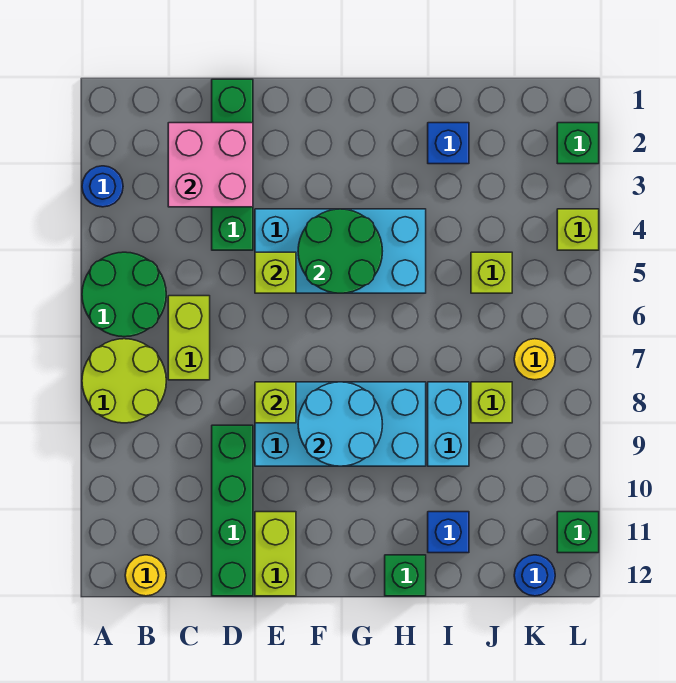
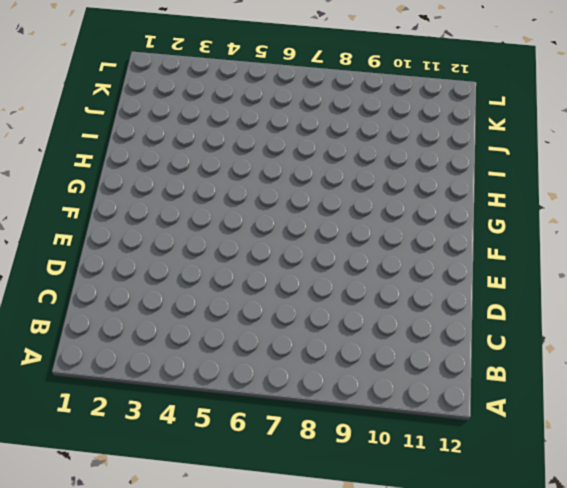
none -> blue round brick A3 level 1
none -> green round brick A5:B6 level 1
none -> lime round brick A7:B8 level 1

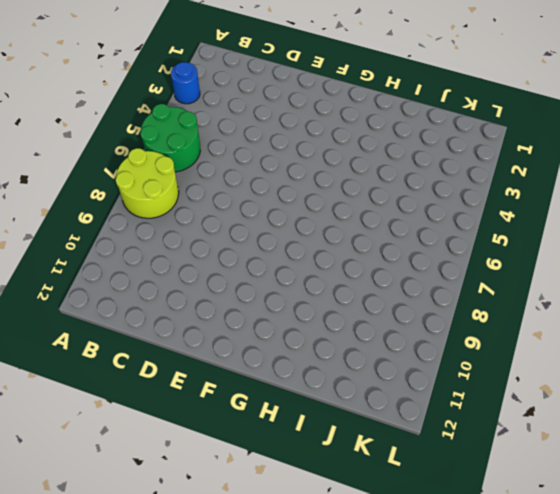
none -> yellow round brick B12 level 1
none -> lime brick C6:C7 level 1
none -> green brick D1:D4 level 1

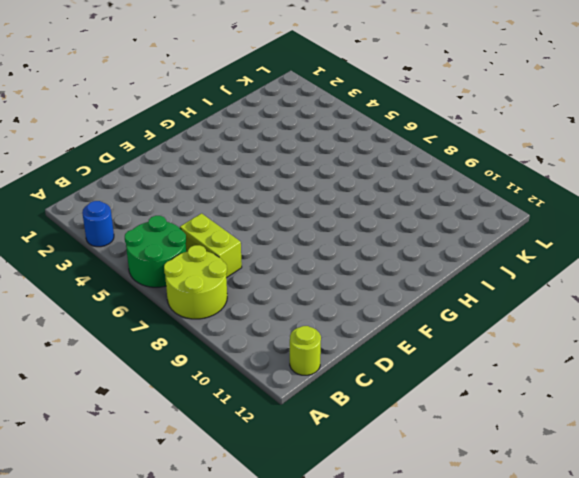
lime round brick B12 level 1 -> yellow round brick B12 level 1
none -> green brick D1:D4 level 1
none -> green brick D9:D12 level 1
none -> cyan brick E4:H5 level 1

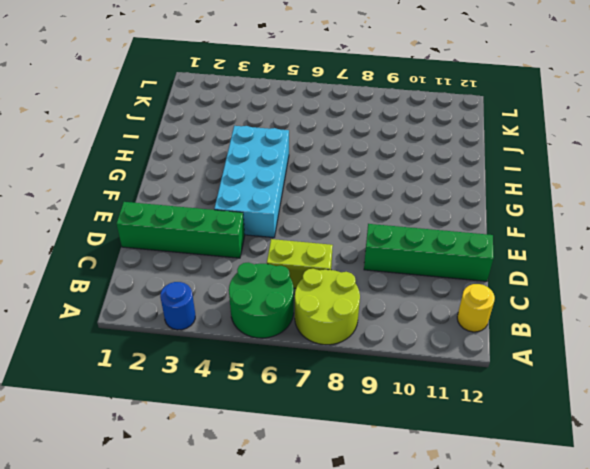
none -> cyan brick E8:H9 level 1
none -> lime brick E11:E12 level 1
none -> green brick H12 level 1

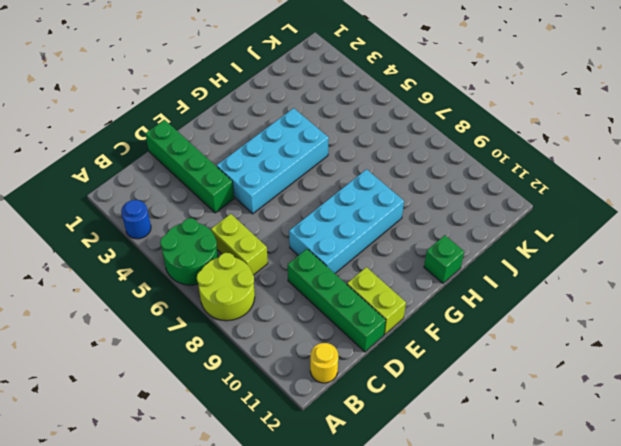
none -> blue brick I2 level 1
none -> cyan brick I8:I9 level 1
none -> blue brick I11 level 1

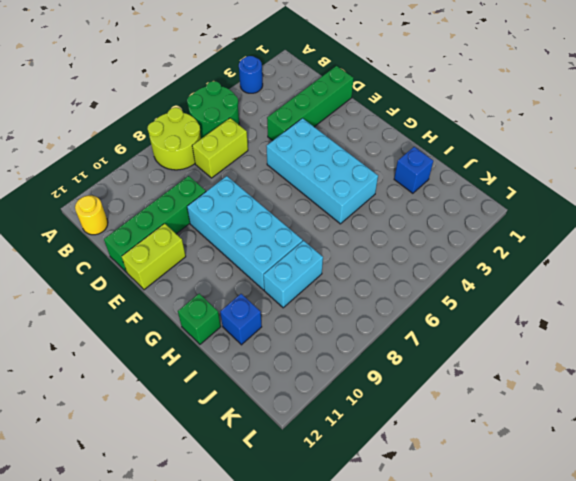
none -> lime brick J5 level 1
none -> lime brick J8 level 1
none -> yellow round brick K7 level 1

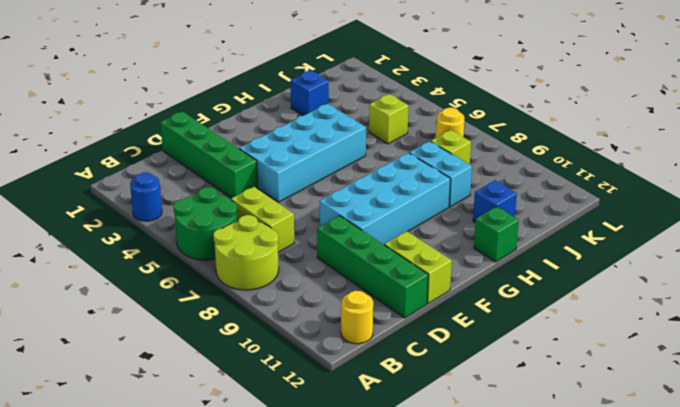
none -> blue round brick K12 level 1
none -> green brick L2 level 1
none -> lime brick L4 level 1

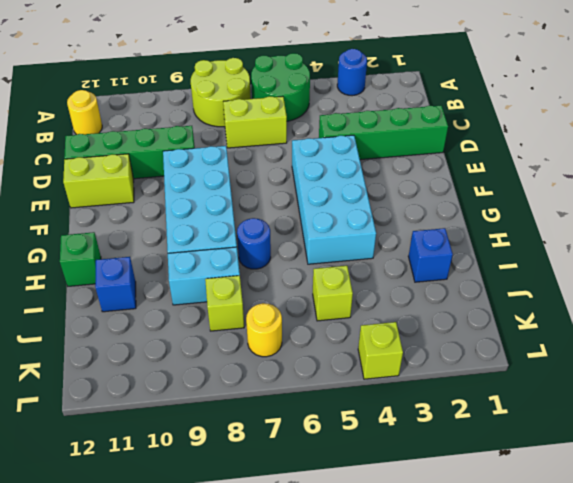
blue round brick H7 level 1 -> blue round brick K12 level 1
none -> green brick L2 level 1
none -> green brick L11 level 1
none -> pink brick C2:D3 level 2

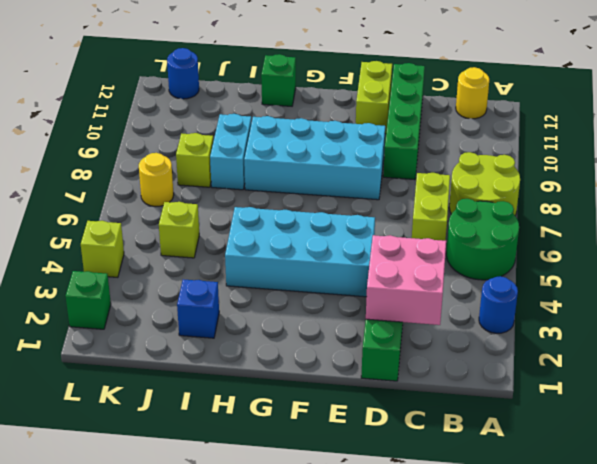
none -> blue brick I11 level 1
none -> green brick L11 level 1
none -> lime brick E5 level 2

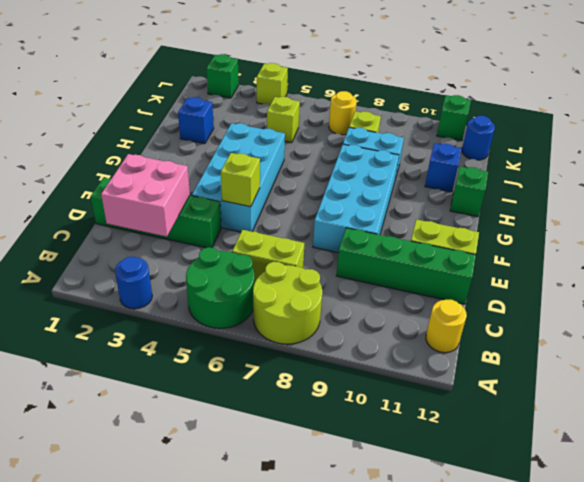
none -> lime brick E8 level 2
none -> green round brick F4:G5 level 2
none -> cyan round brick F8:G9 level 2

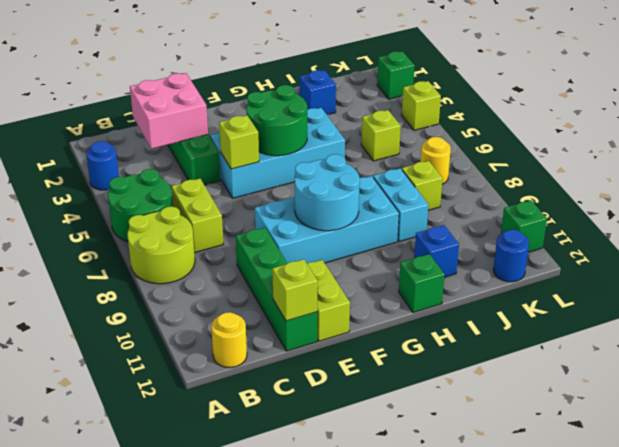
lime brick D12 level 2 -> lime brick E8 level 2

